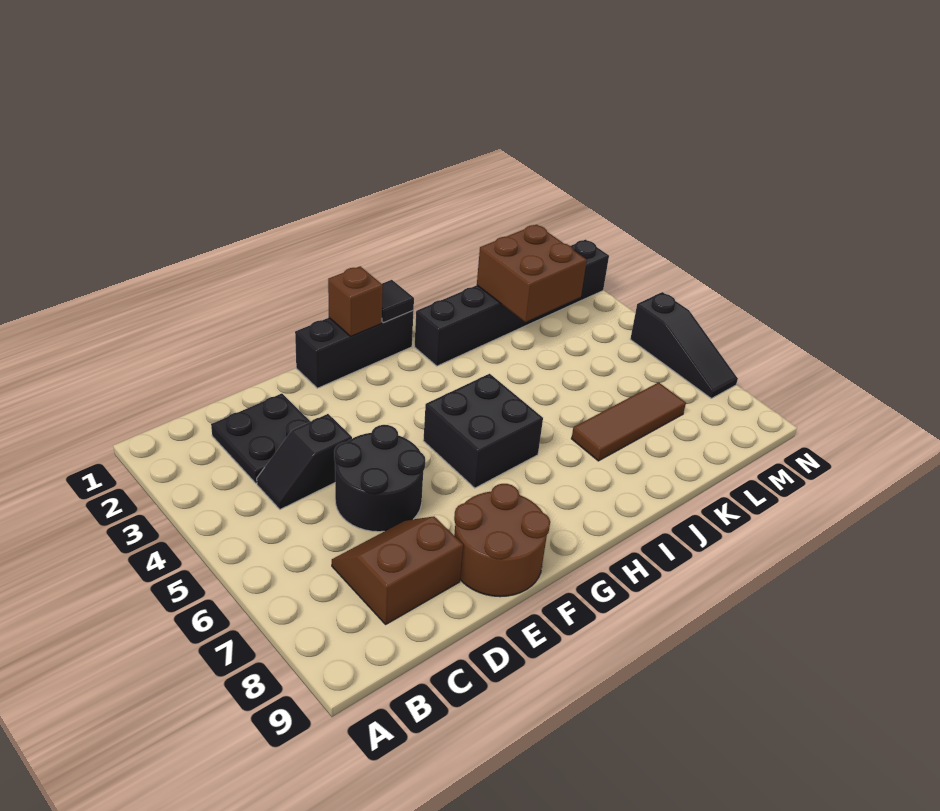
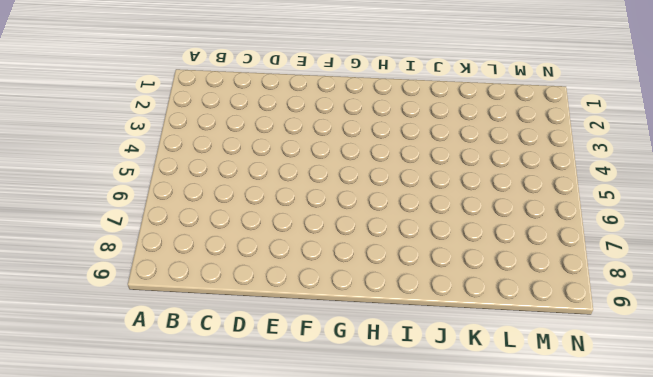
none -> black plate C2:D3 level 1
none -> black slope C4:D4 level 1 top D
none -> brown slope C7:D8 level 1 top 8

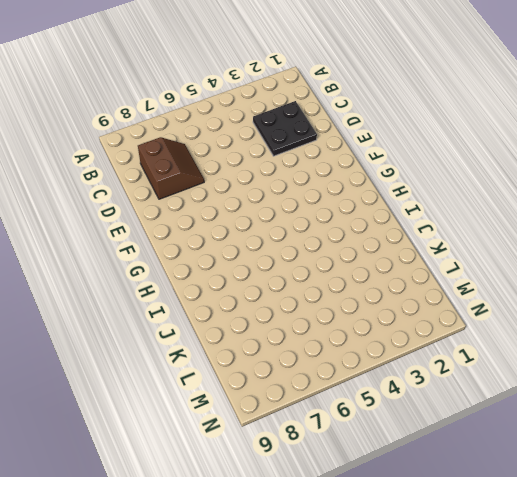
none -> black slope C4:D4 level 1 top D
none -> black round brick D5:E6 level 1
none -> brown round brick E8:F9 level 1

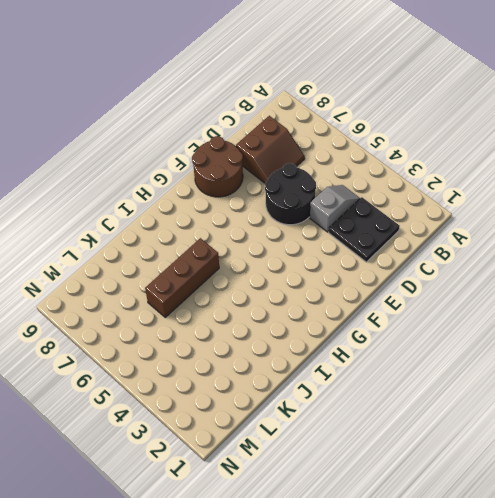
grey slope C4:D4 level 1 top D -> black slope C4:D4 level 1 top D
brown brick I6:K6 level 1 -> none
none -> black brick F1:H1 level 1
none -> black brick G5:H6 level 1
none -> black brick I2:N2 level 1

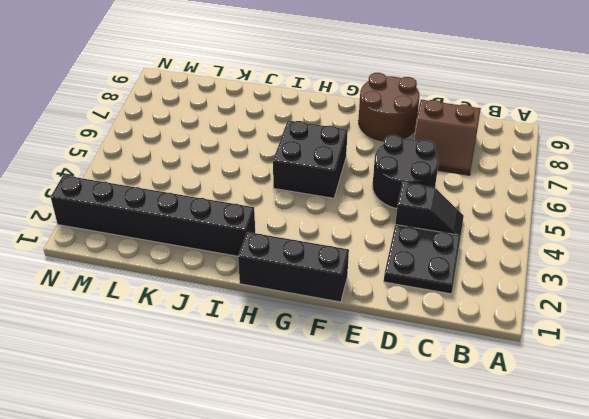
none -> brown tile J7:L7 level 1
none -> black slope N5:N7 level 1 top 5
none -> brown brick G1 level 2

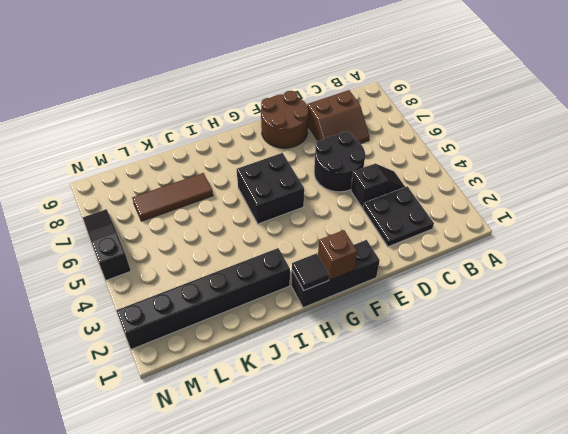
none -> brown brick K2:L3 level 2

